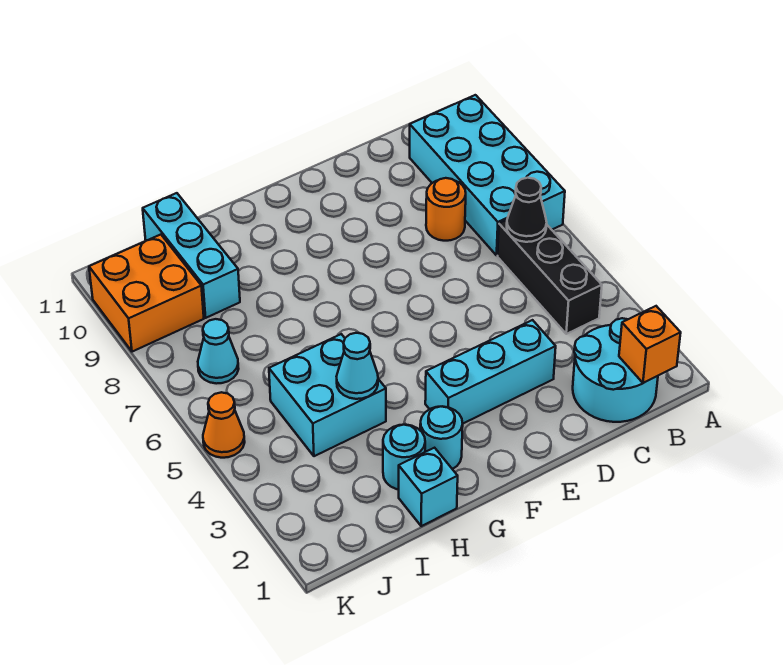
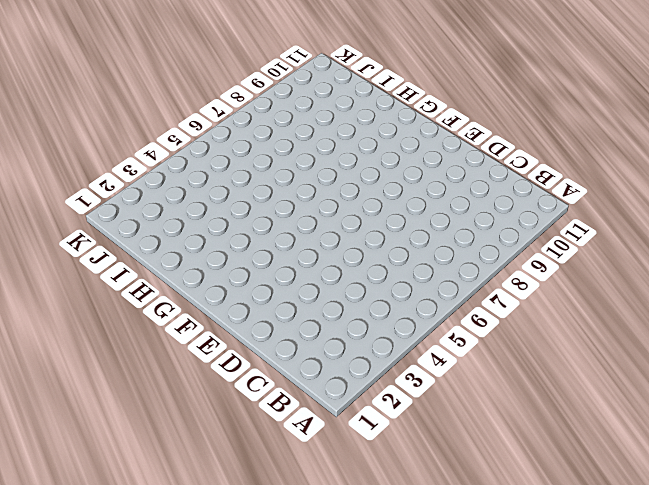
none -> cyan brick A7:B10 level 1
none -> cyan round brick B1:C2 level 1
none -> black brick B4:B6 level 1

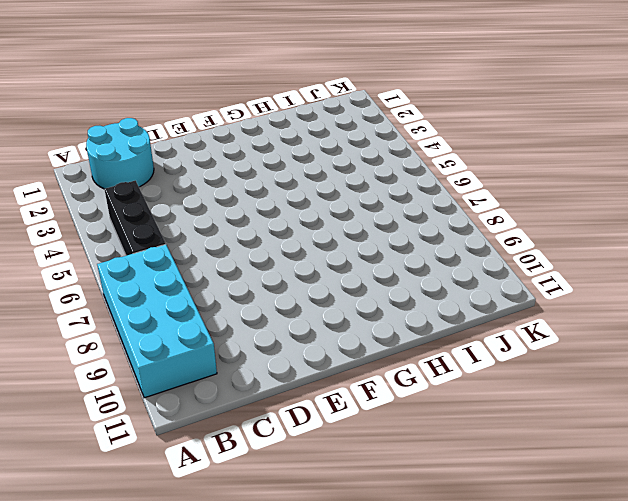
none -> orange round brick C8 level 1
none -> cyan brick D3:F3 level 1
none -> cyan round brick G2 level 1

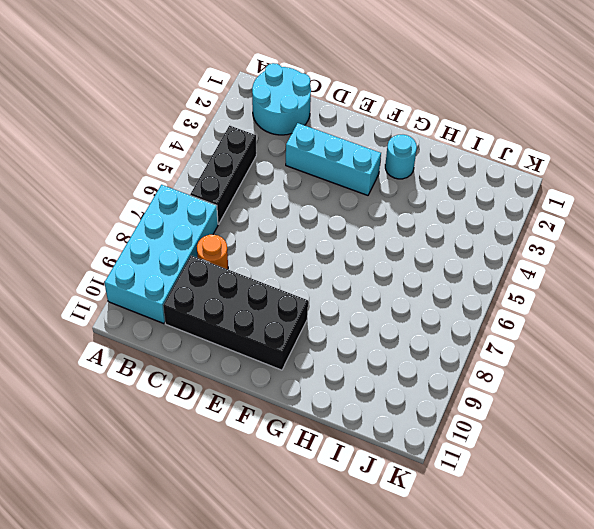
black brick C9:F10 level 1 -> none
none -> cyan brick H1 level 1
none -> cyan round brick H2 level 1
none -> cyan brick H4:I5 level 1

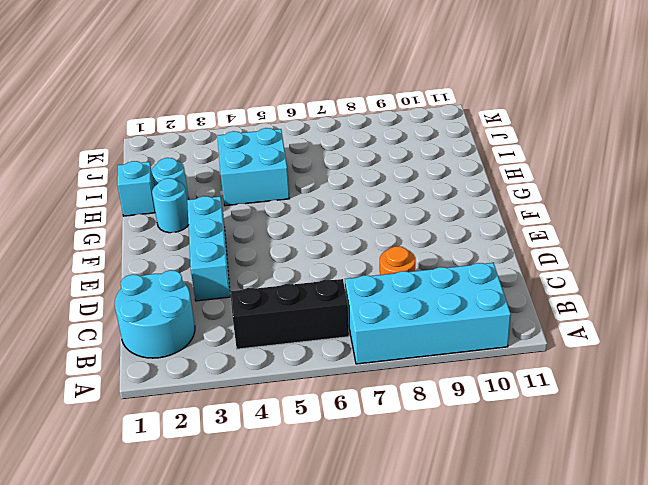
none -> cyan brick I9:I11 level 1
none -> cyan cone J7 level 1
none -> orange brick J9:K10 level 1

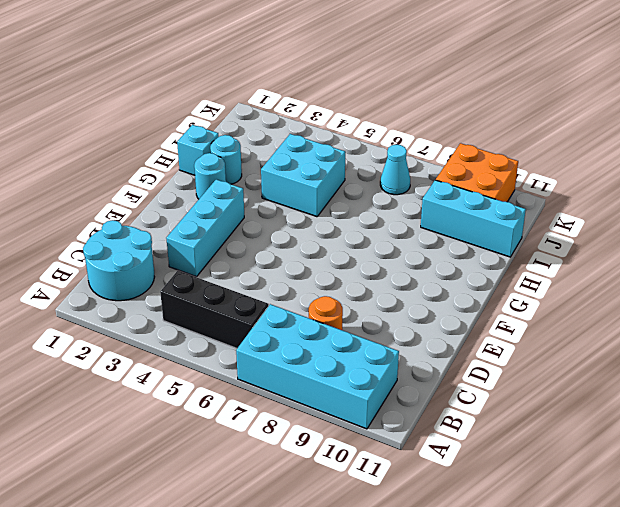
none -> orange cone K5 level 1
none -> orange brick B1 level 2
none -> black cone B6 level 2

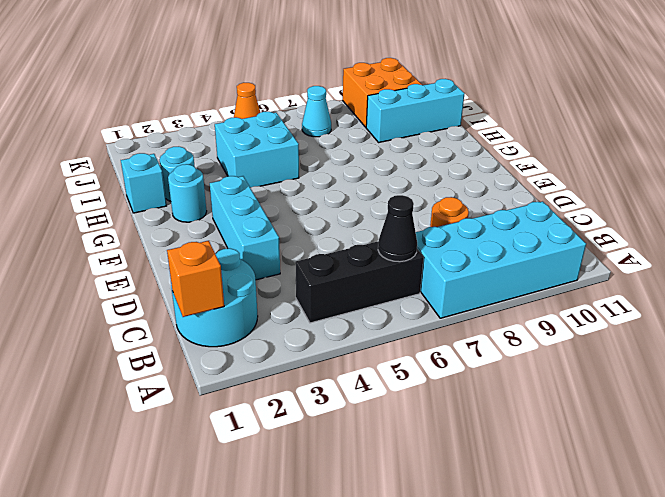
none -> cyan cone H4 level 2

